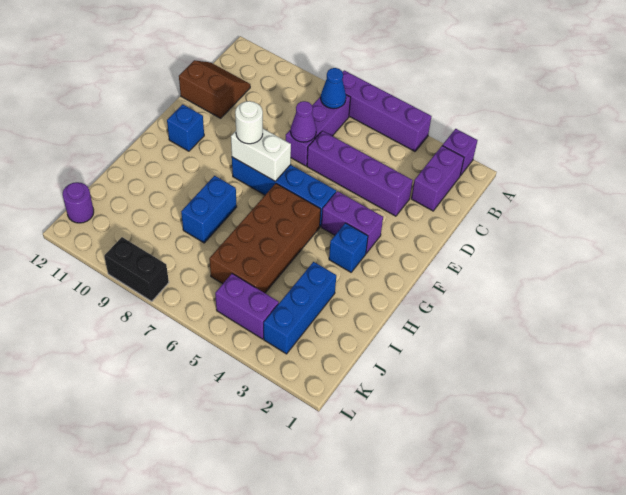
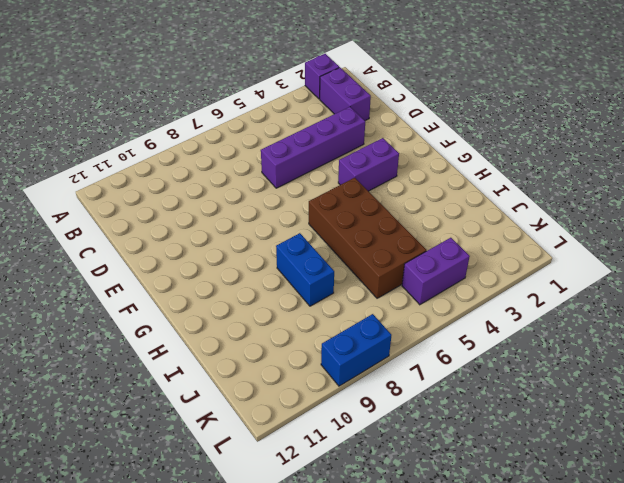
blue brick L8:L9 level 1 -> black brick L8:L9 level 1
none -> purple brick A4:A7 level 1
none -> purple brick B7:D7 level 1
none -> brown slope C11:D12 level 1 top D

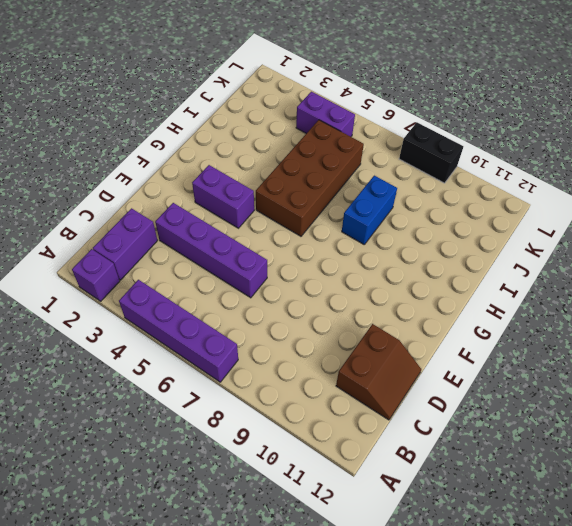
brown slope C11:D12 level 1 top 11 -> brown slope C11:D12 level 1 top D
none -> purple brick B7:D7 level 1
none -> blue brick F5:F8 level 1
none -> blue brick F11 level 1

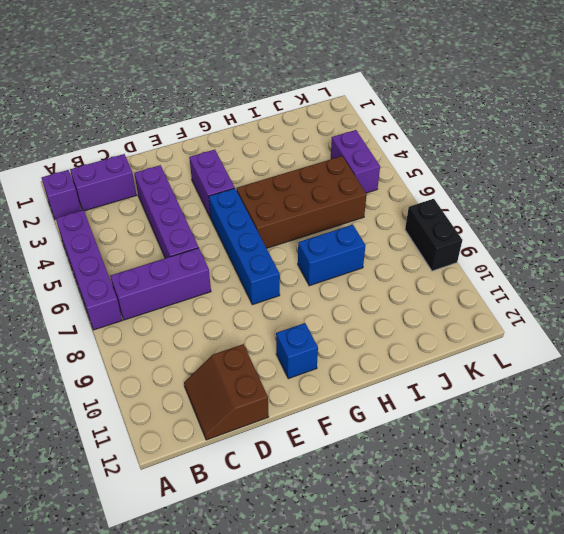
none -> blue brick G3 level 1
none -> blue brick I3:K3 level 1
none -> purple round brick K12 level 1

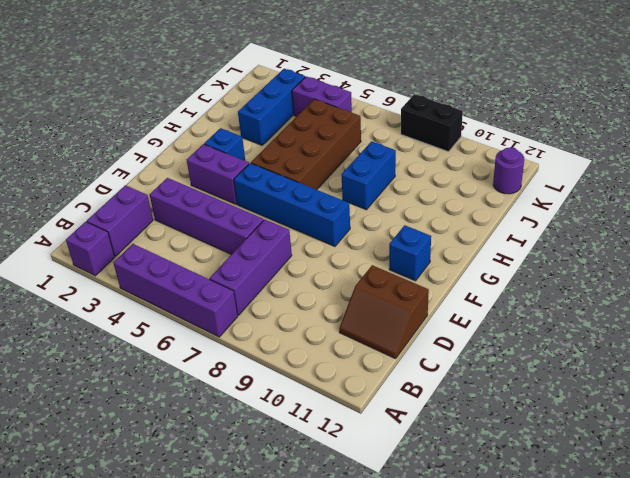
none -> blue cone B7 level 2
none -> purple cone D7 level 2
none -> white brick F7:F8 level 2

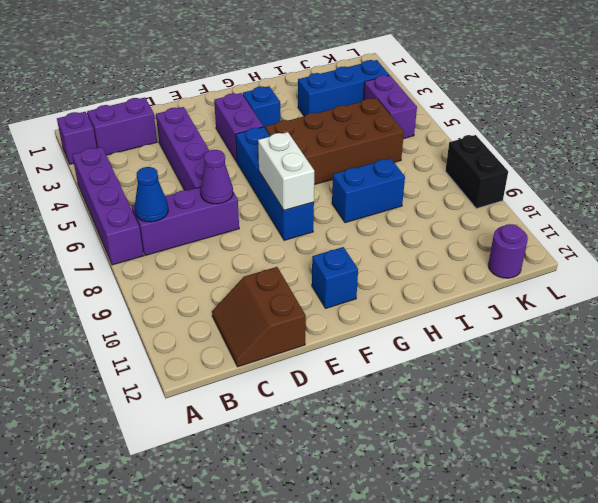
none -> white round brick F8 level 3

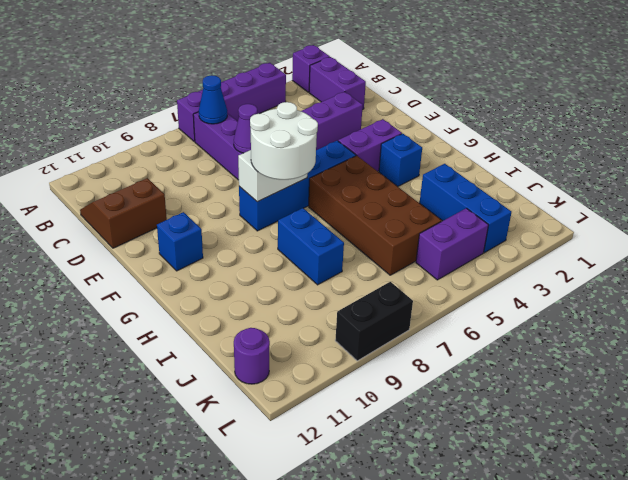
white round brick F7:G8 level 3 -> white round brick F8 level 3

